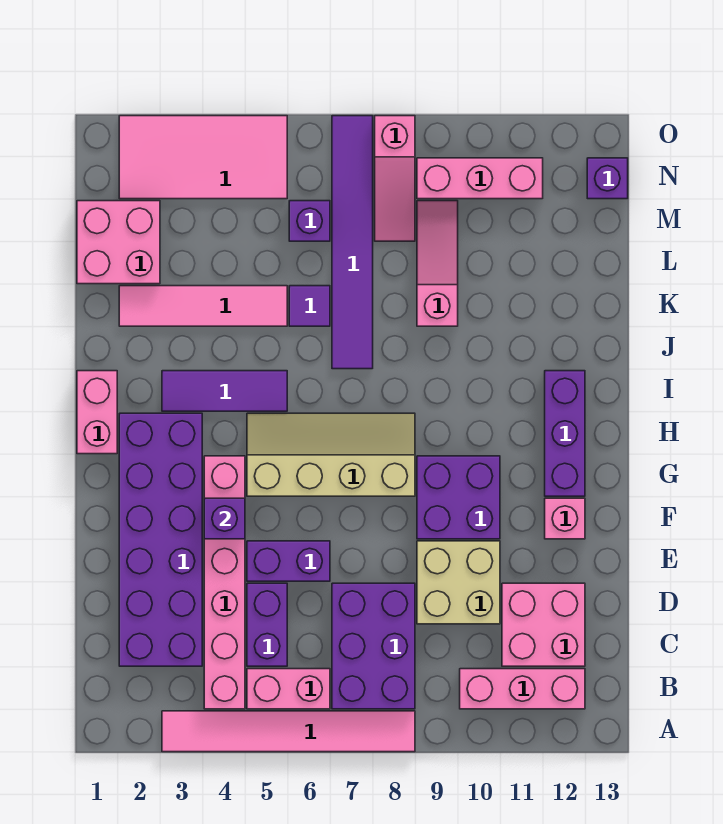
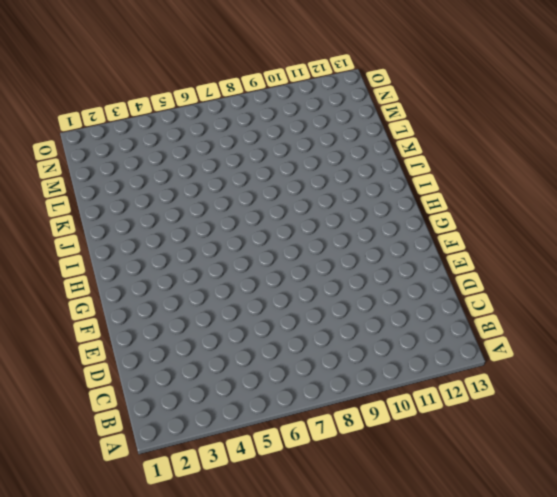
none -> pink tile A3:A8 level 1
none -> pink brick B4:G4 level 1
none -> pink brick B5:B6 level 1

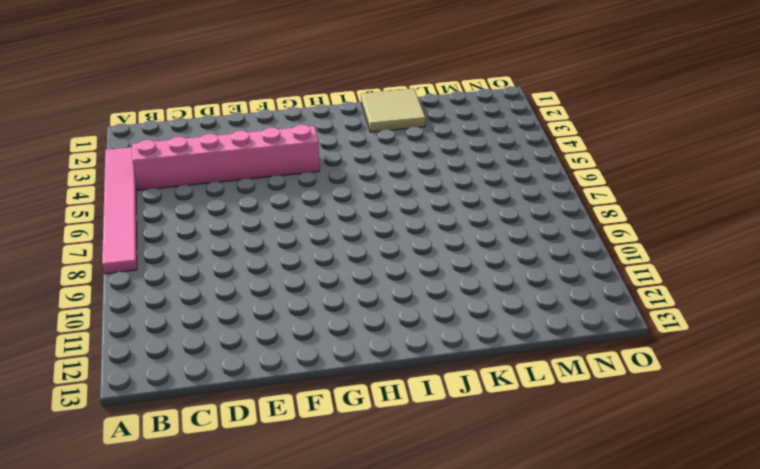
tan tile J1:K2 level 1 -> pink tile K2:K5 level 1
none -> pink brick B5:B6 level 1
none -> purple brick B7:D8 level 1
none -> pink brick B10:B12 level 1

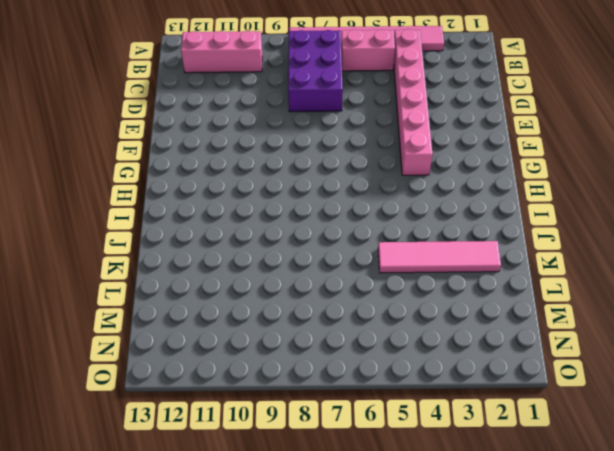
none -> purple brick C2:H3 level 1
none -> purple brick C5:D5 level 1
none -> pink brick C11:D12 level 1

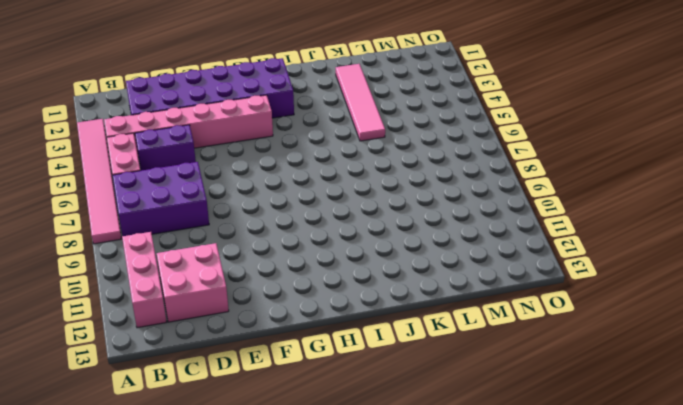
none -> tan brick D9:E10 level 1
none -> purple brick E5:E6 level 1
none -> purple brick F9:G10 level 1

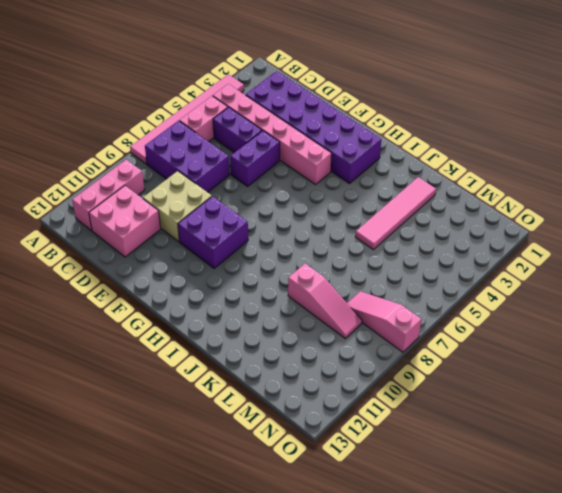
none -> pink brick F12 level 1
none -> tan slope G5:H8 level 1 top G
none -> purple brick G12:I12 level 1

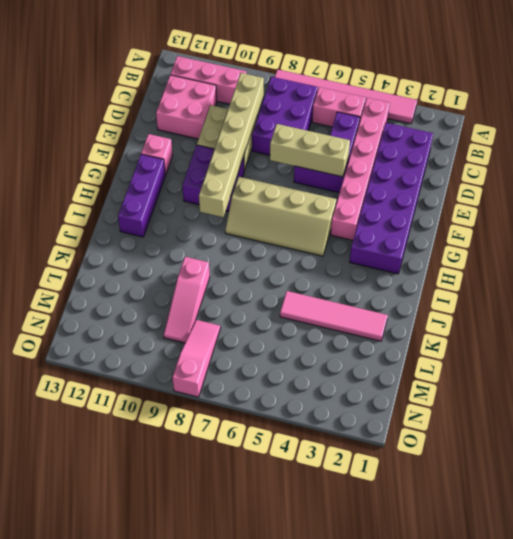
tan brick C9:H9 level 2 -> none
tan brick E5:E7 level 2 -> none
none -> pink brick H1:I1 level 1
none -> purple tile I3:I5 level 1
none -> purple tile J7:O7 level 1

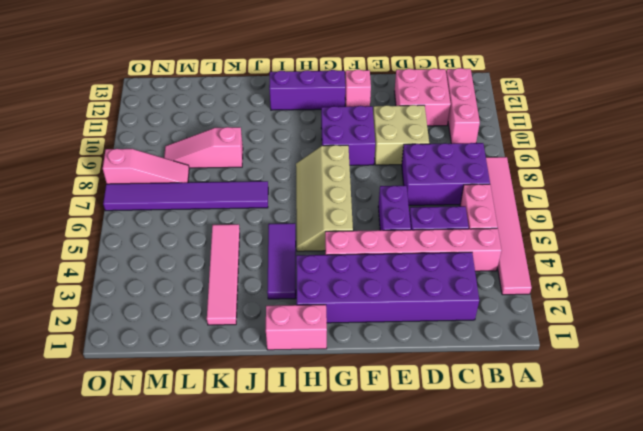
none -> purple tile K6 level 1
none -> pink brick L1:M2 level 1
none -> purple brick M6 level 1

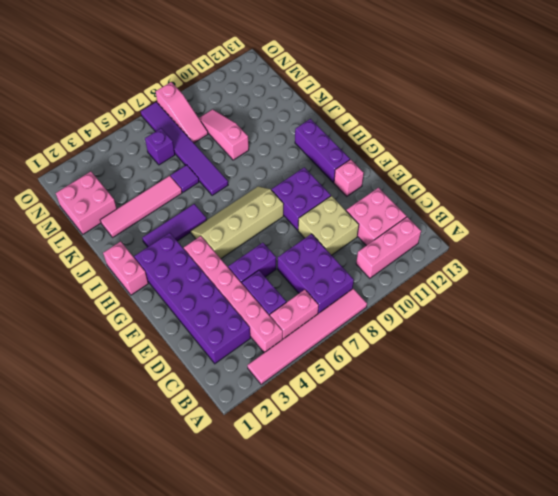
none -> pink tile N2:O5 level 1
none -> pink brick N9:N11 level 1
none -> purple brick N13 level 1

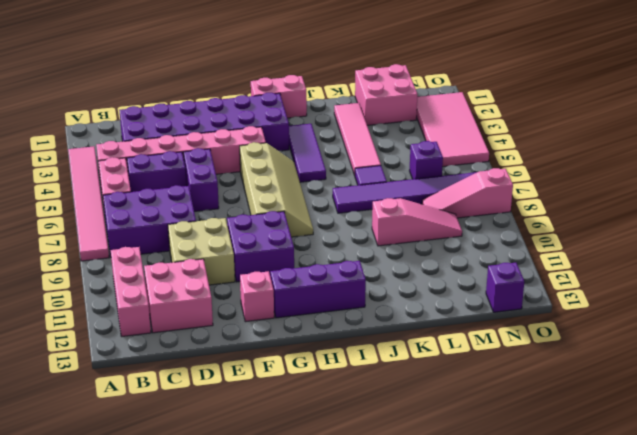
none -> pink brick N9:N11 level 1
none -> purple brick F4 level 2

